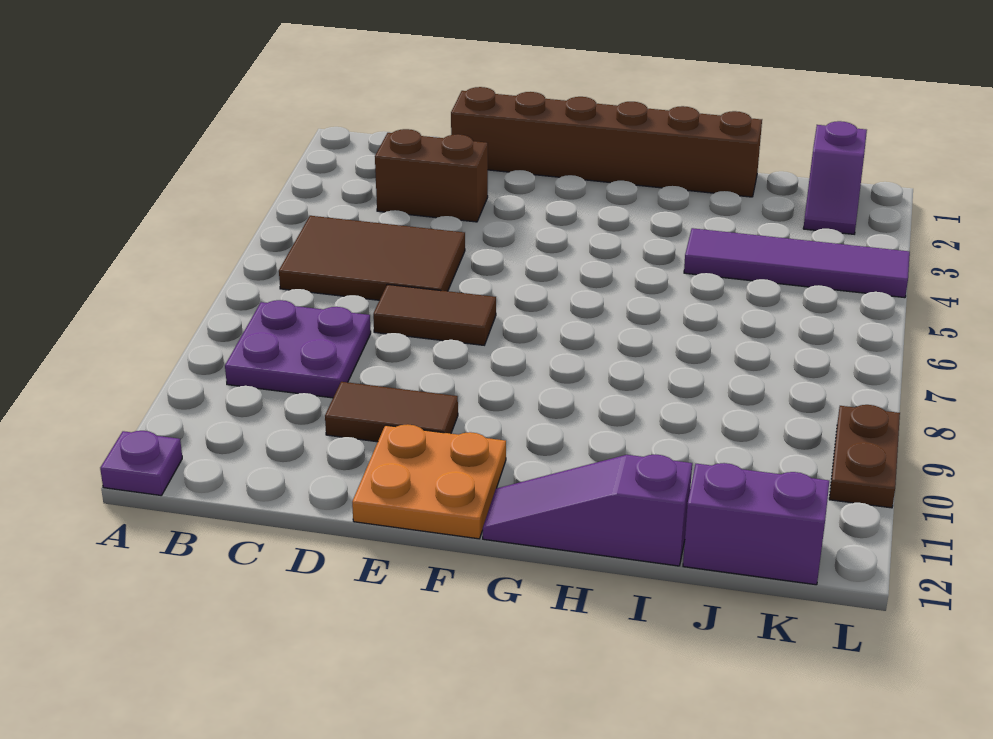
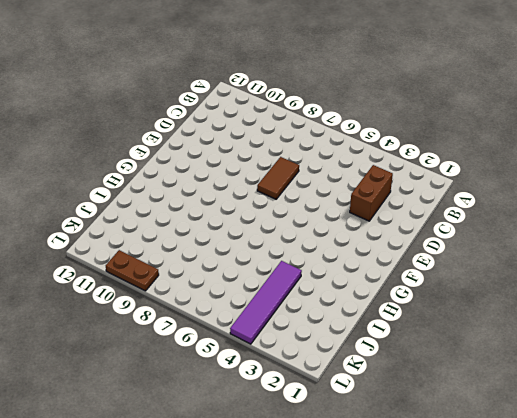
none -> purple plate A12 level 1
none -> brown tile B5:D6 level 1
none -> purple plate B8:C9 level 1

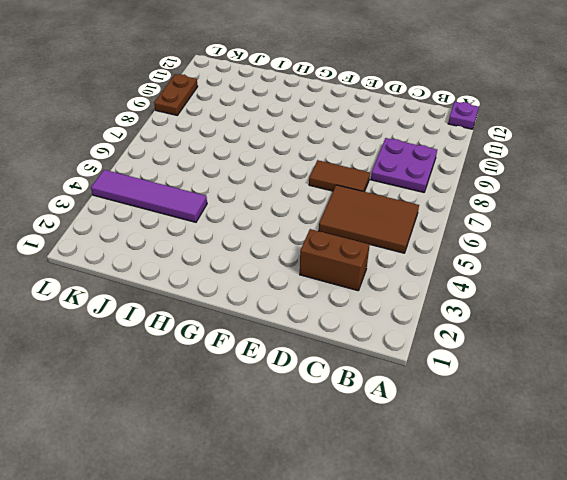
none -> brown brick D1:I1 level 1
none -> brown tile D10:E10 level 1
none -> orange plate E11:F12 level 1

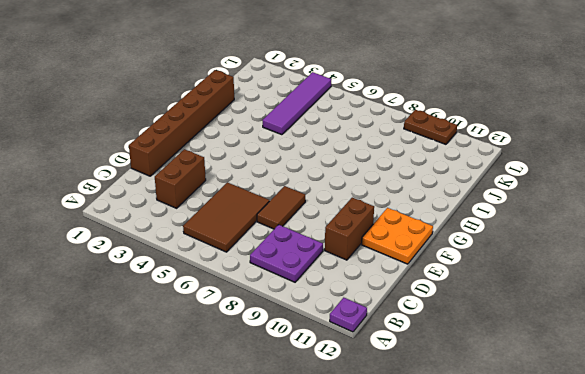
brown brick D10:E10 level 1 -> brown tile D10:E10 level 1
none -> purple slope G12:I12 level 1 top I
none -> purple brick J12:K12 level 1
none -> purple slope K1:K2 level 1 top 1

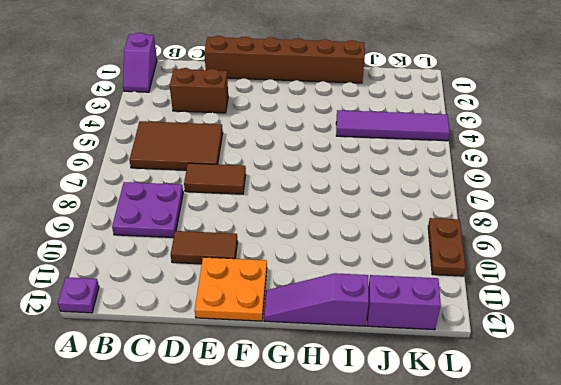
purple slope A1:A2 level 1 top 1 -> purple slope K1:K2 level 1 top 1

